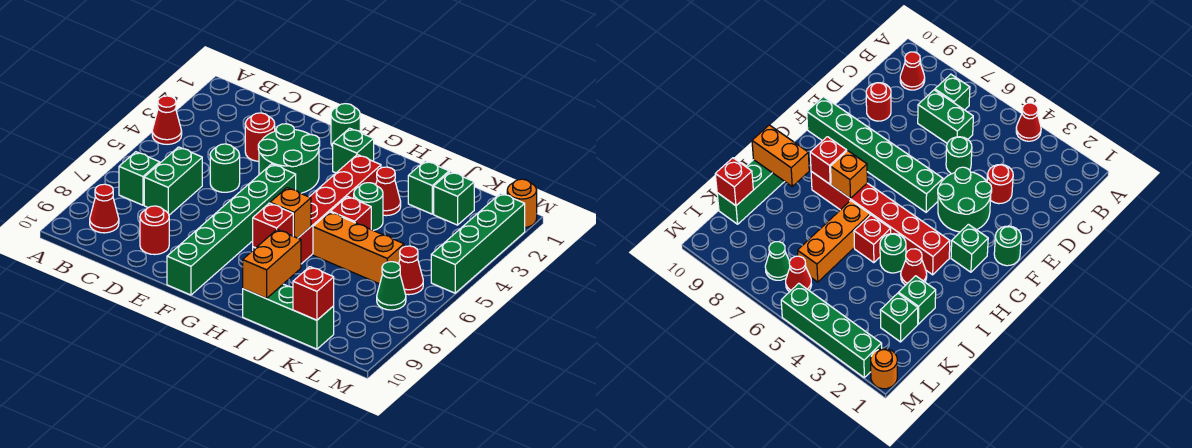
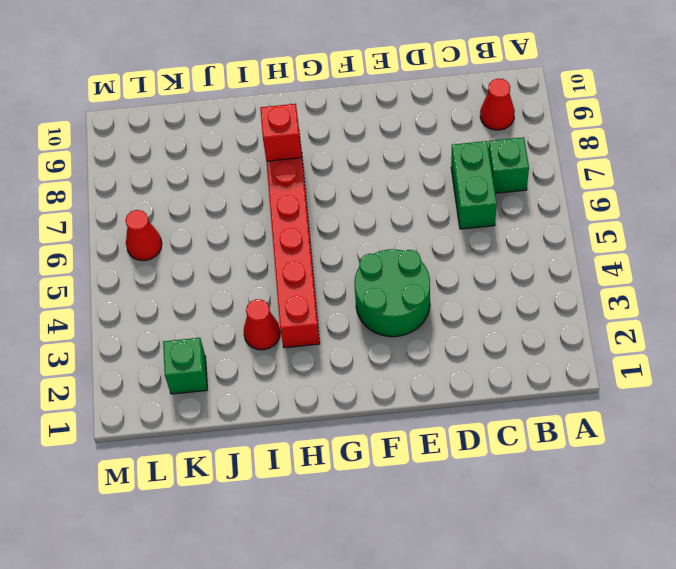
none -> red cone A4 level 1
none -> red round brick D3 level 1
none -> green round brick D5 level 1

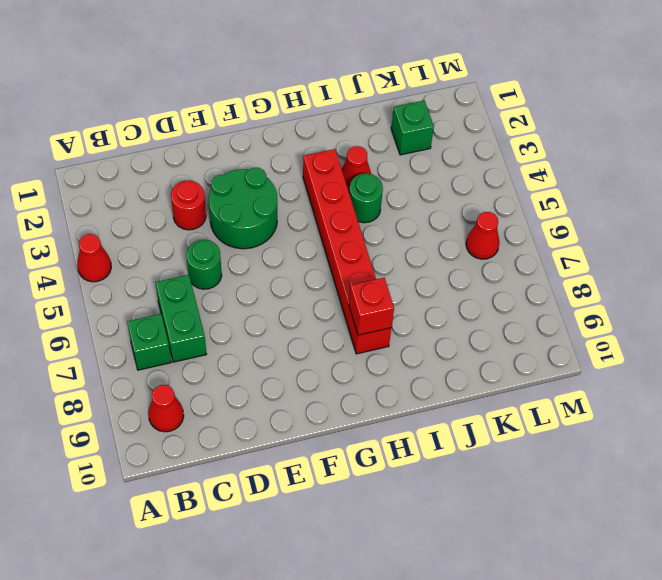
none -> red round brick D9 level 1
none -> green round brick F1 level 1
none -> green brick F5:F10 level 1

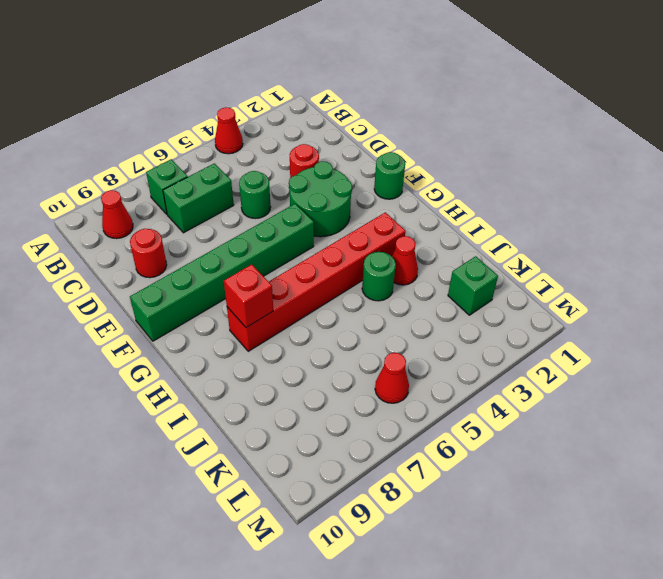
none -> green brick G2 level 1
none -> red brick I5 level 1
none -> orange brick I6:K6 level 1

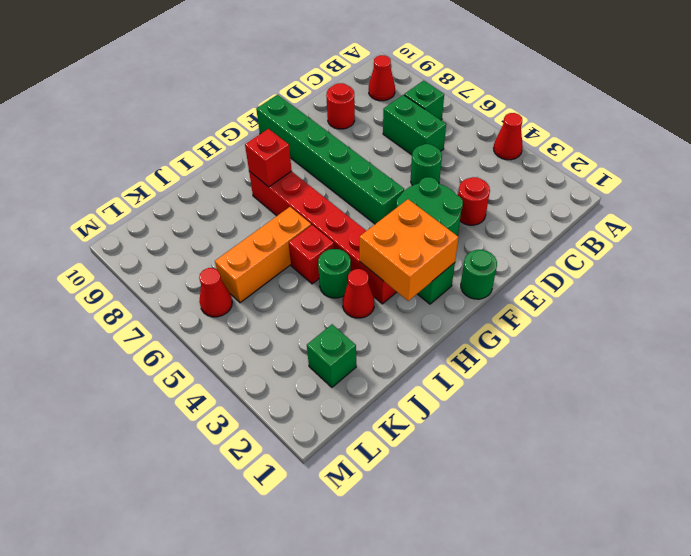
orange brick G2:H3 level 2 -> none
none -> green brick I10:K10 level 1
none -> green brick J2 level 1
none -> green cone L7 level 1

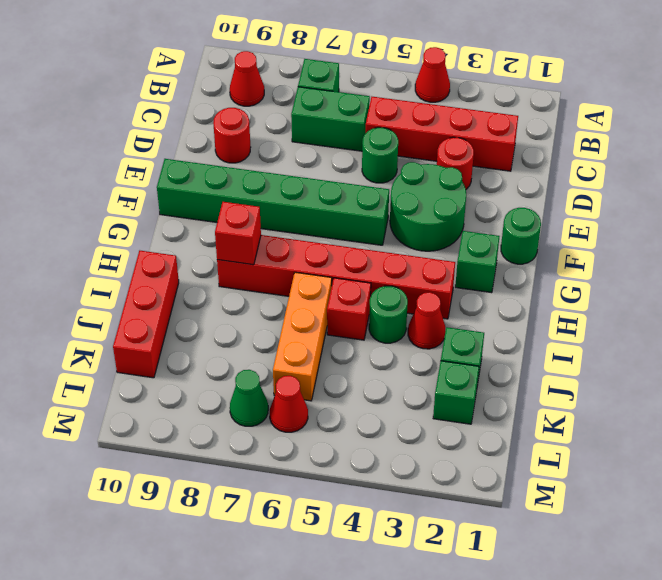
red brick C2:C5 level 1 -> none
red brick I10:K10 level 1 -> green brick I10:K10 level 1
none -> orange round brick M1 level 1
none -> green brick M2:M5 level 1
none -> orange brick H7 level 2

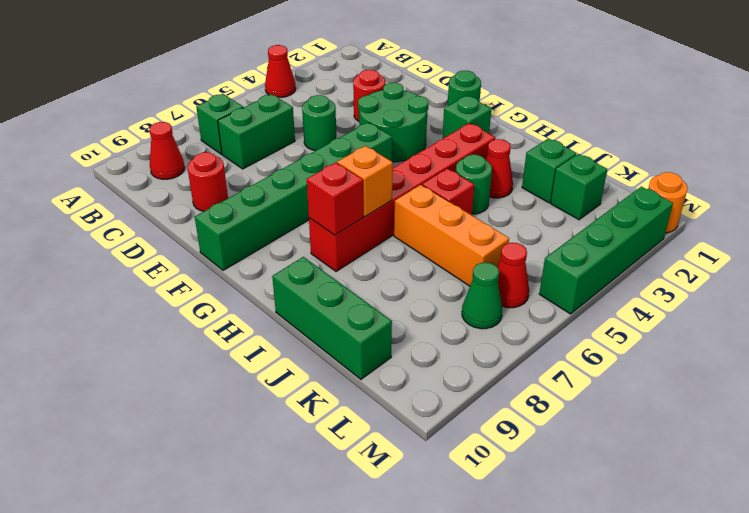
none -> orange brick I9:I10 level 2
none -> red brick K10 level 2

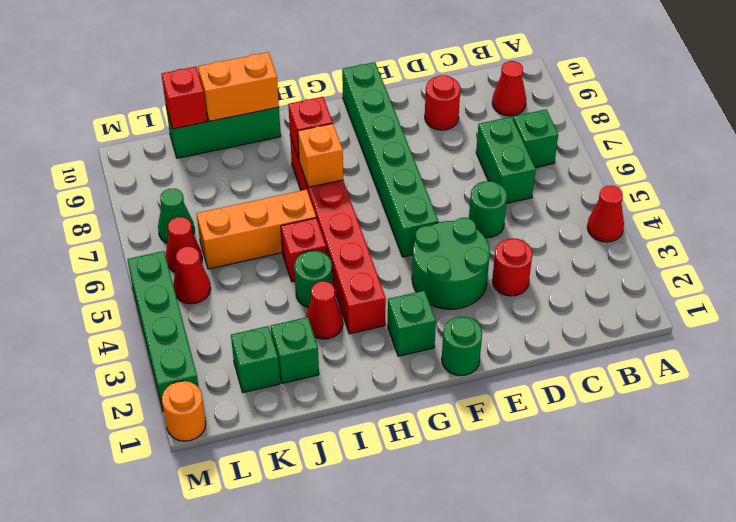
orange brick I10:J10 level 2 -> orange brick I9:I10 level 2
red cone L5 level 1 -> none

